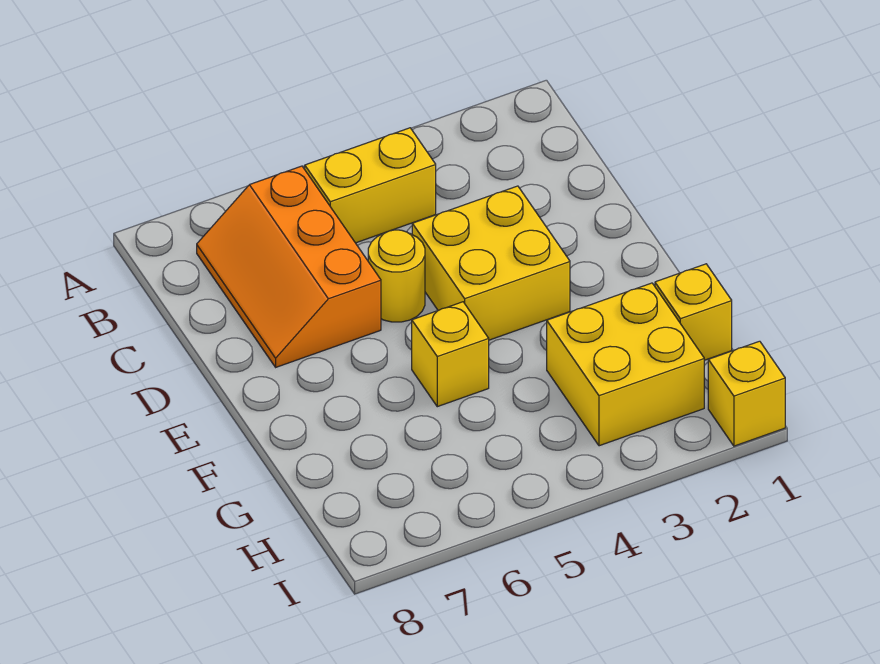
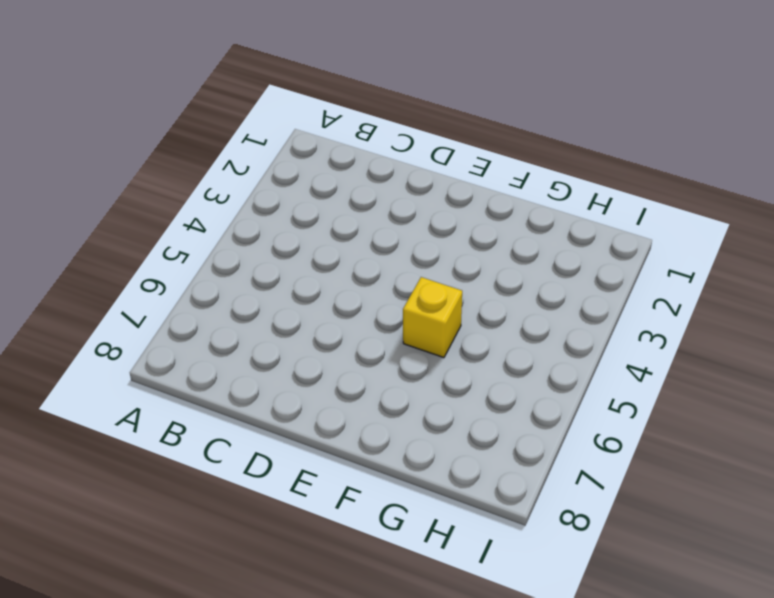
none -> yellow brick B4:B5 level 1
none -> orange slope B6:D7 level 1 top 6

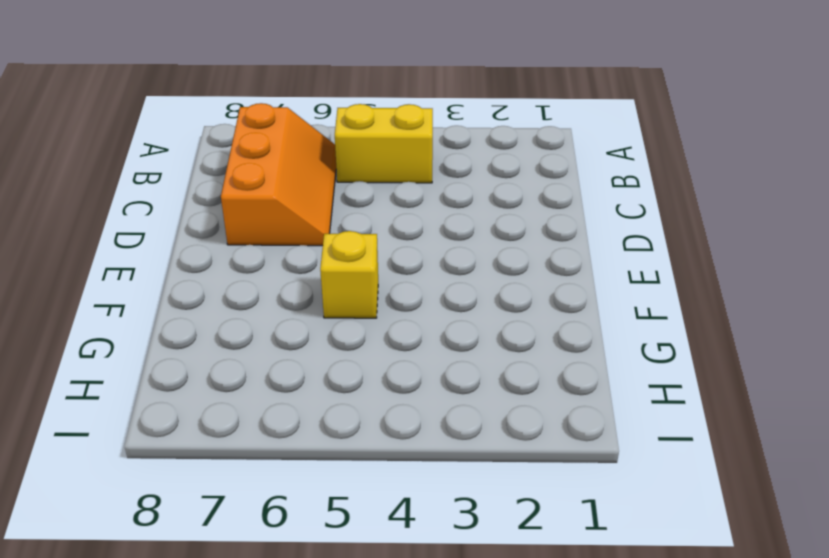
orange slope B6:D7 level 1 top 7 -> orange slope B6:D7 level 1 top 6
none -> yellow brick D3:E4 level 1
none -> yellow round brick D5 level 1

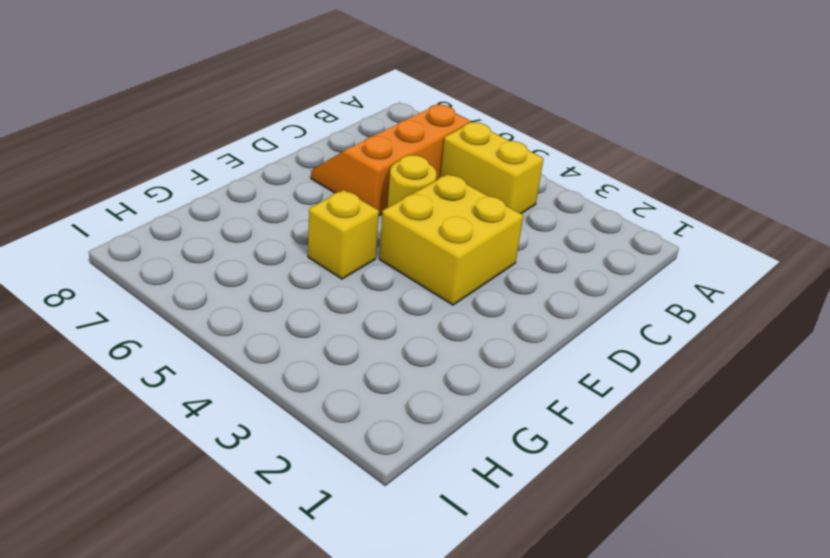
none -> yellow brick G1 level 1
none -> yellow brick G2:H3 level 1

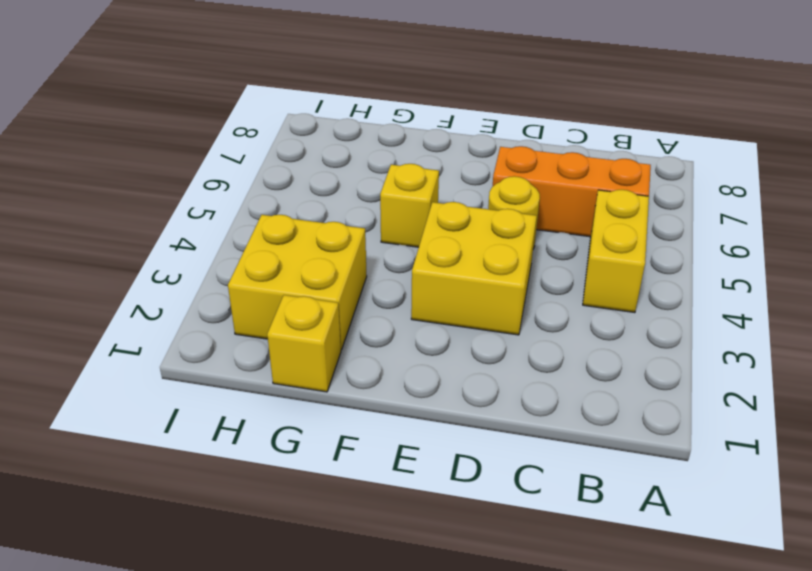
none -> yellow brick I1 level 1

